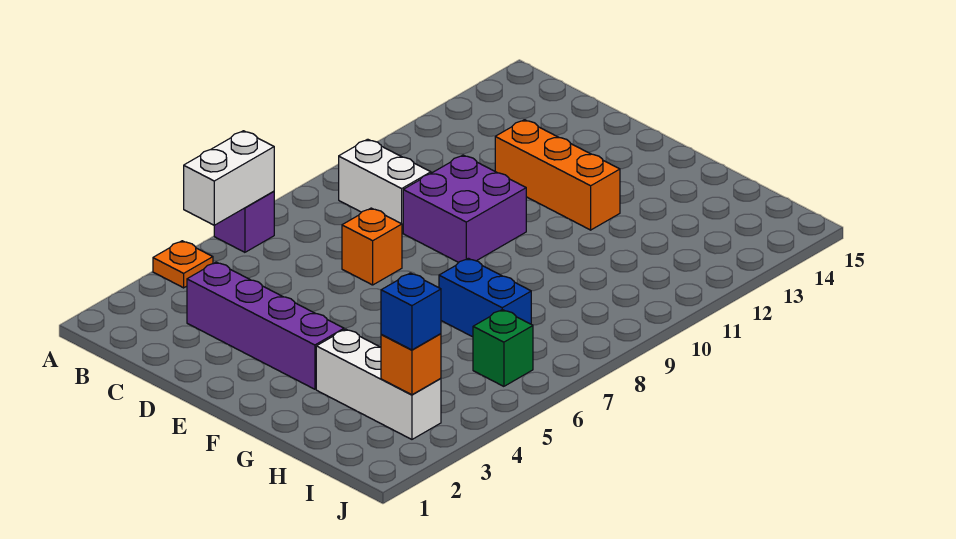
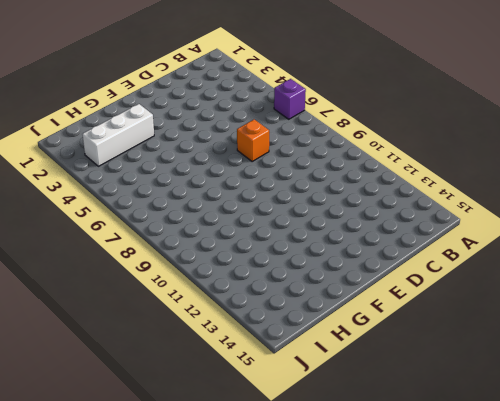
none -> orange plate A4 level 1
none -> white brick B9:C9 level 1
none -> purple brick C3:F3 level 1

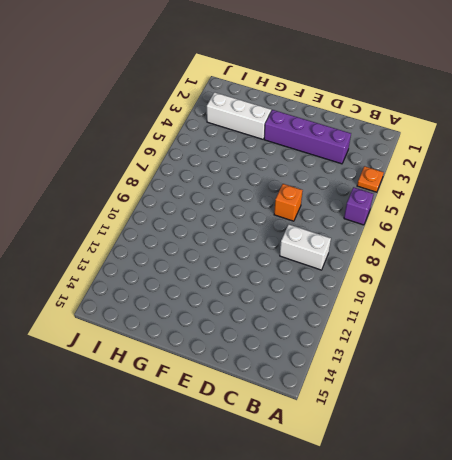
none -> purple brick D9:E10 level 1
none -> orange brick D12:F12 level 1
none -> blue brick G7:H7 level 1

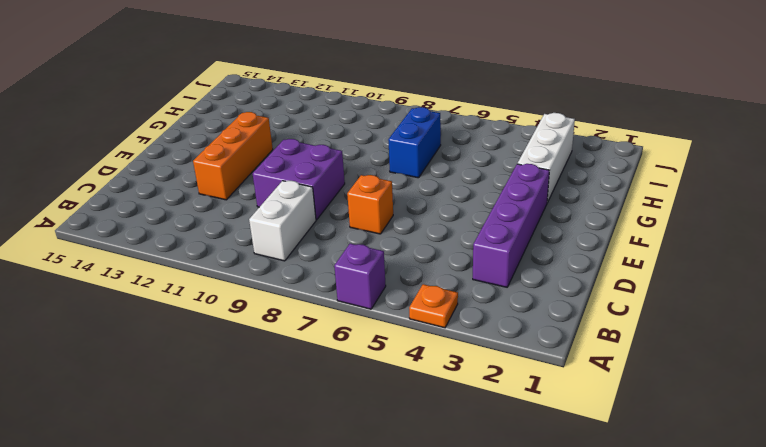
none -> green brick I6 level 1
none -> white brick A5:A6 level 2
none -> orange brick I3 level 2

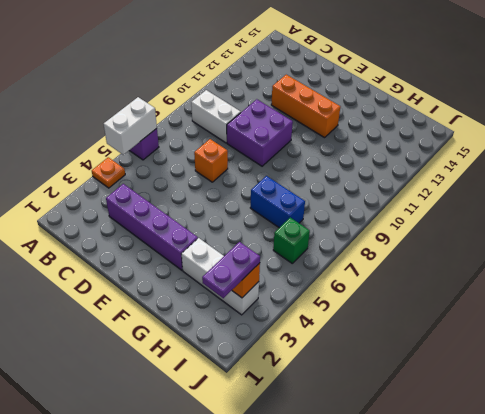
purple plate I2:I3 level 3 -> blue brick I3 level 3

